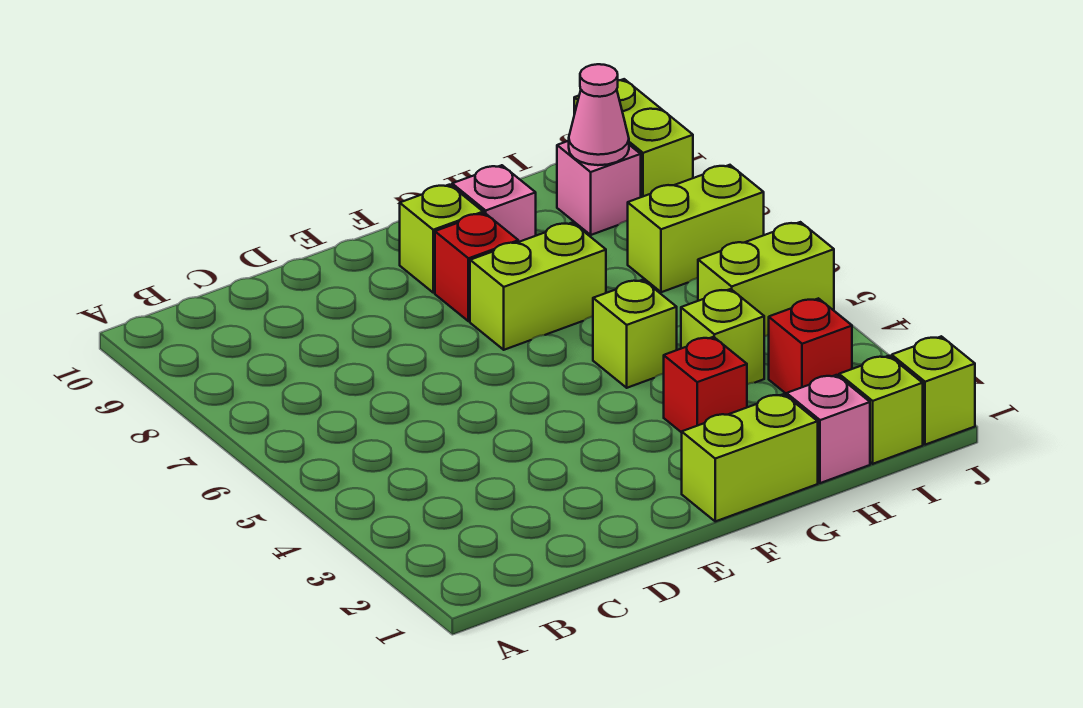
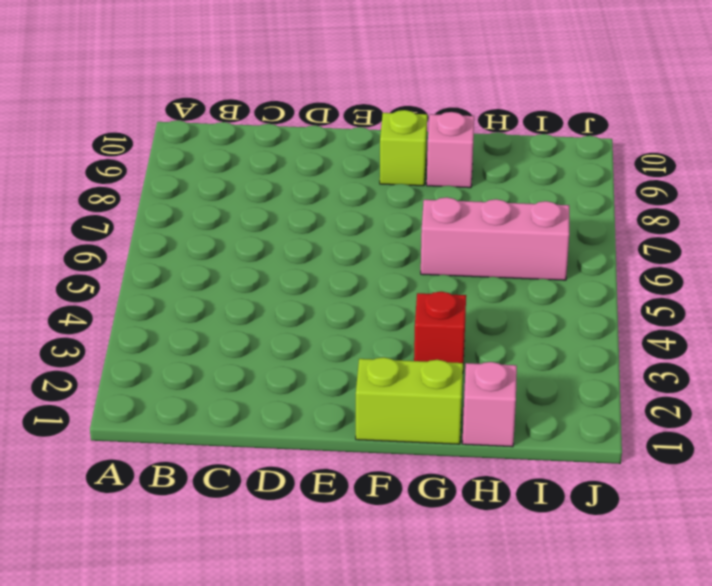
pink brick G6:I6 level 1 -> none
none -> lime brick F7:G7 level 1
none -> red brick F8 level 1
none -> lime brick G5 level 1

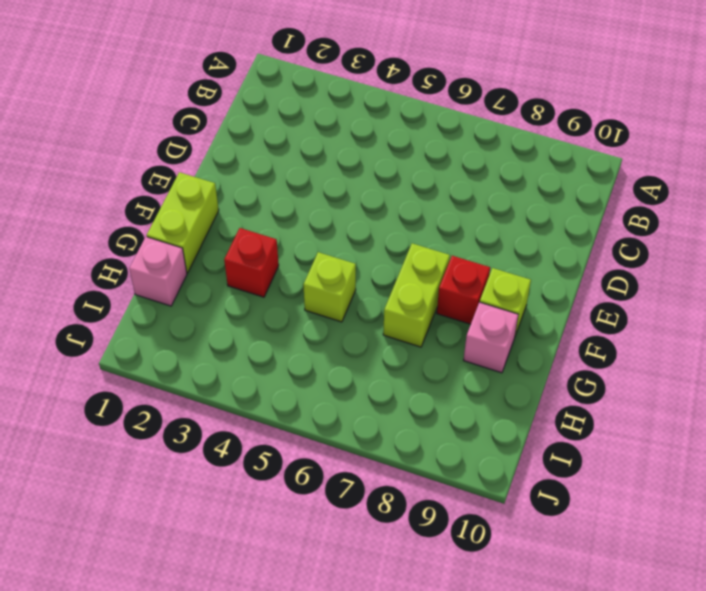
none -> lime brick H4 level 1
none -> lime brick I1 level 1
none -> red brick I3 level 1

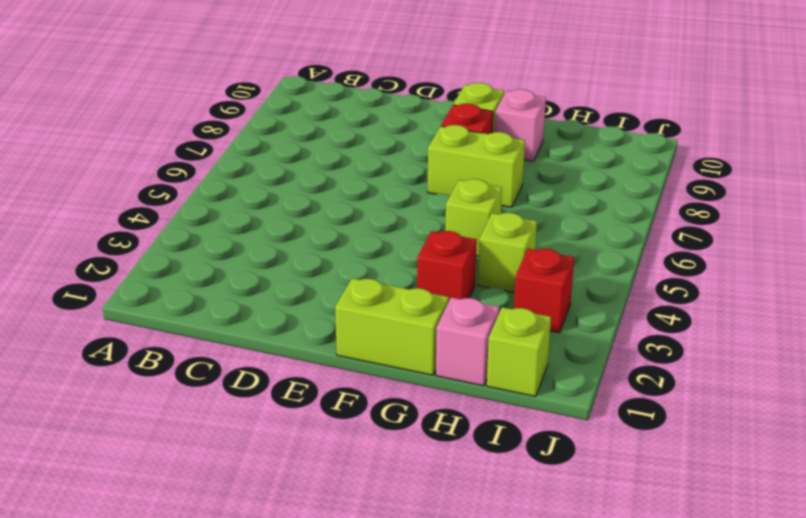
none -> lime brick I5:J5 level 1
none -> lime brick I7:J7 level 1
none -> pink brick I9 level 1

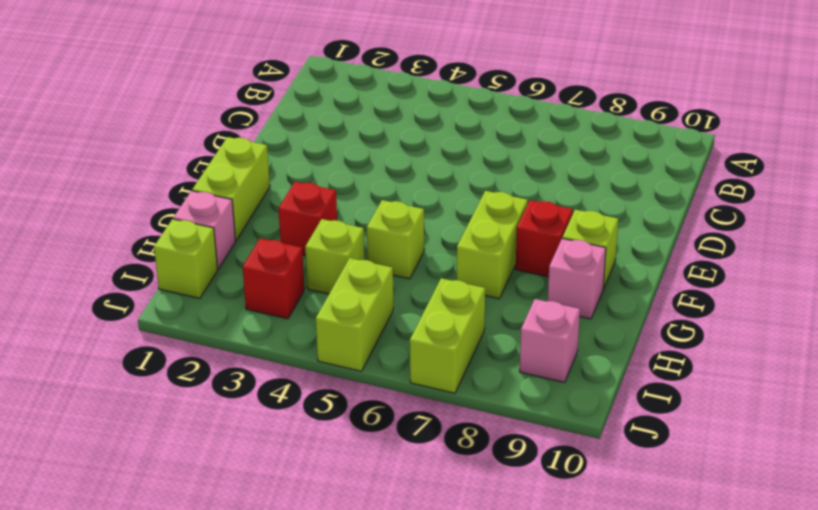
none -> lime brick J1 level 1
none -> lime brick J9:J10 level 1
none -> pink cone I9 level 2

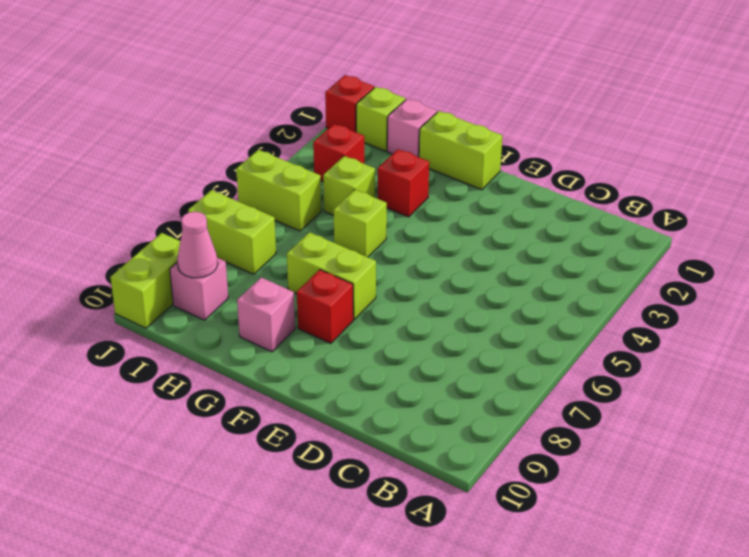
red brick J1 level 1 -> lime brick J1 level 1
none -> lime brick F9 level 1

